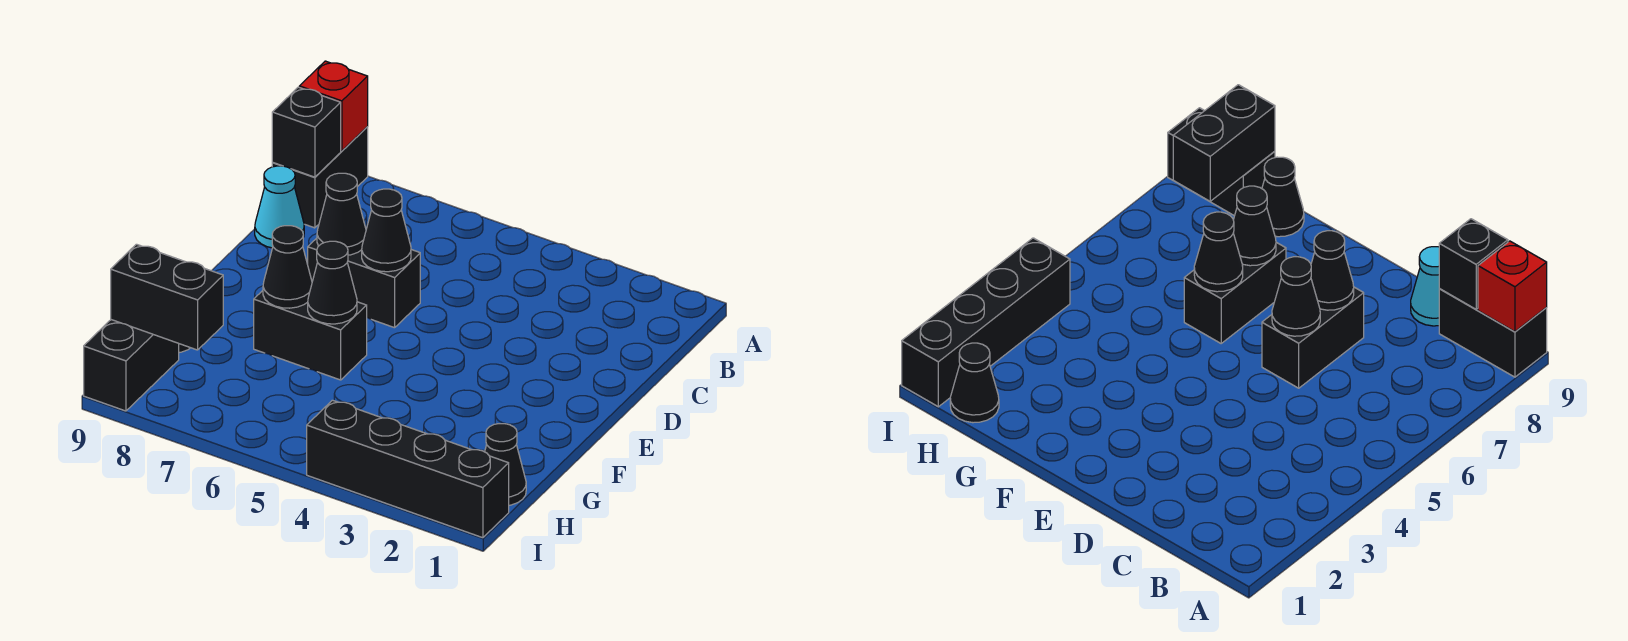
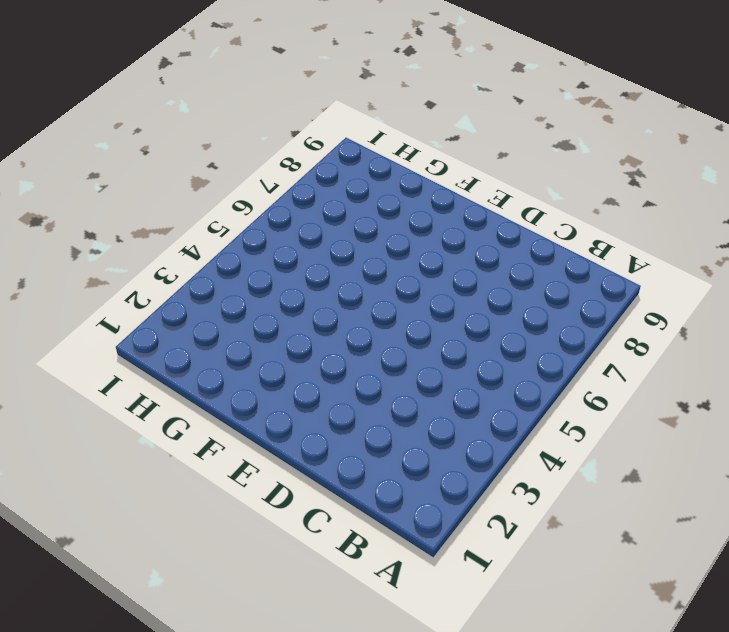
none -> black brick A9:B9 level 1
none -> cyan cone C9 level 1
none -> black brick D6:D7 level 1

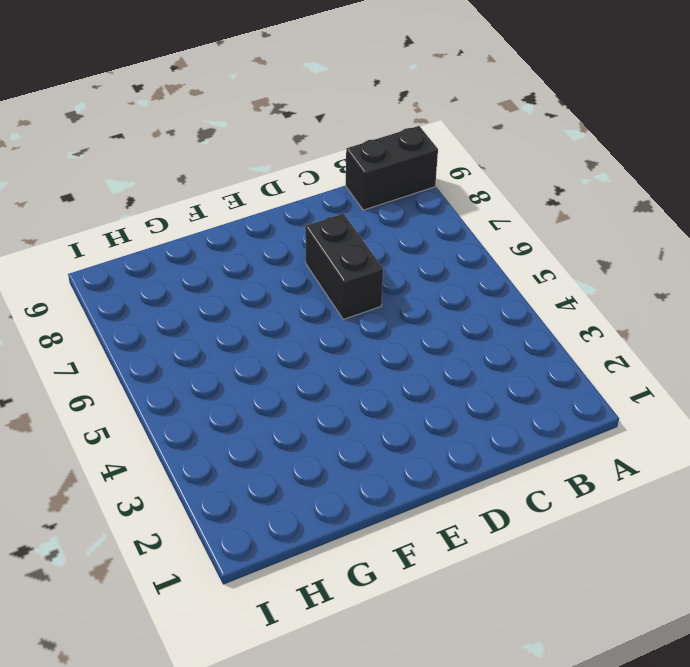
none -> cyan cone C9 level 1
none -> black brick F6:F7 level 1
none -> black cone G9 level 1

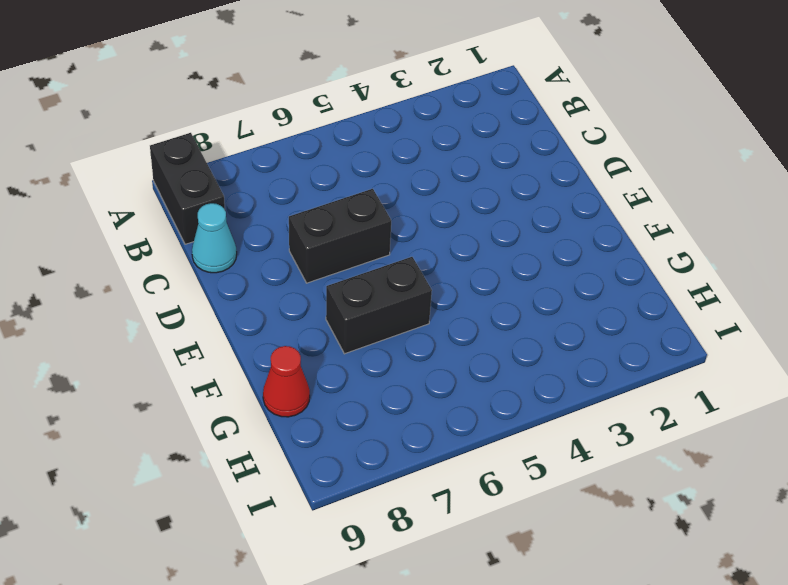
red cone G9 level 1 -> black cone G9 level 1
none -> black cone H1 level 1
none -> black brick H9:I9 level 1
none -> black brick I1:I4 level 1

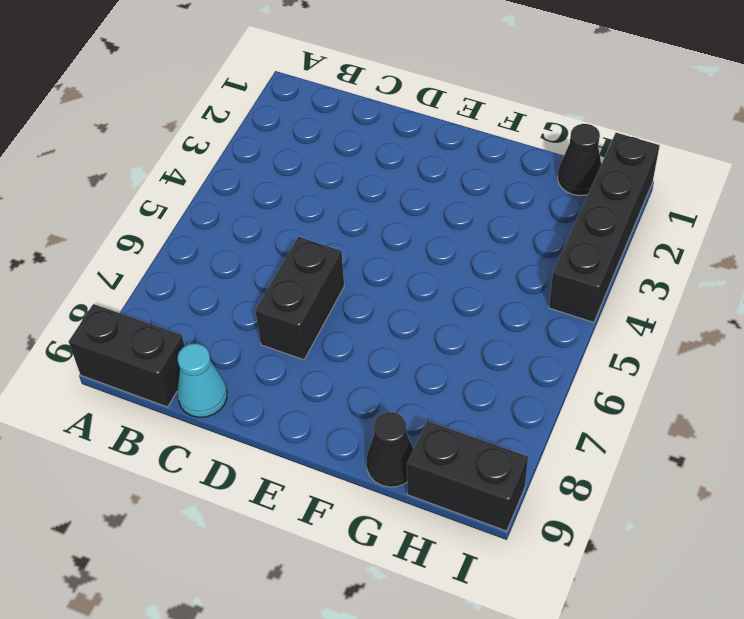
none -> black brick F6:F7 level 1
none -> red brick A9 level 2
none -> black brick B9 level 2

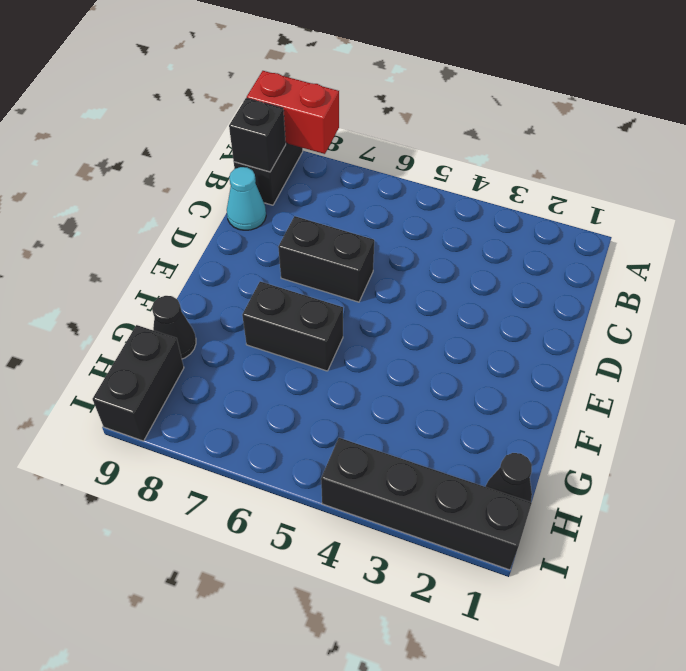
red brick A8:A9 level 2 -> red brick A9 level 2
none -> black cone D6 level 2
none -> black cone D7 level 2
none -> black cone F6 level 2

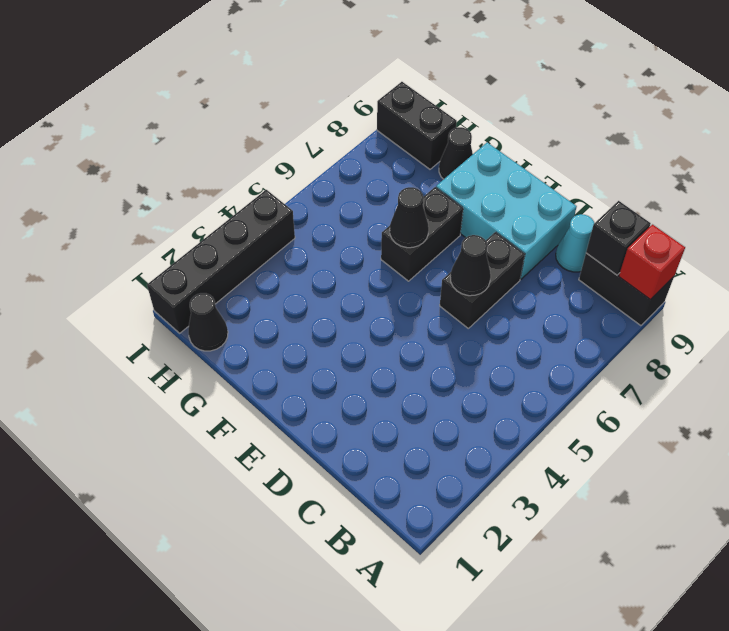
cyan brick D8:F9 level 1 -> none
none -> black cone D7 level 2
none -> black cone F7 level 2
none -> black brick H8:H9 level 2

